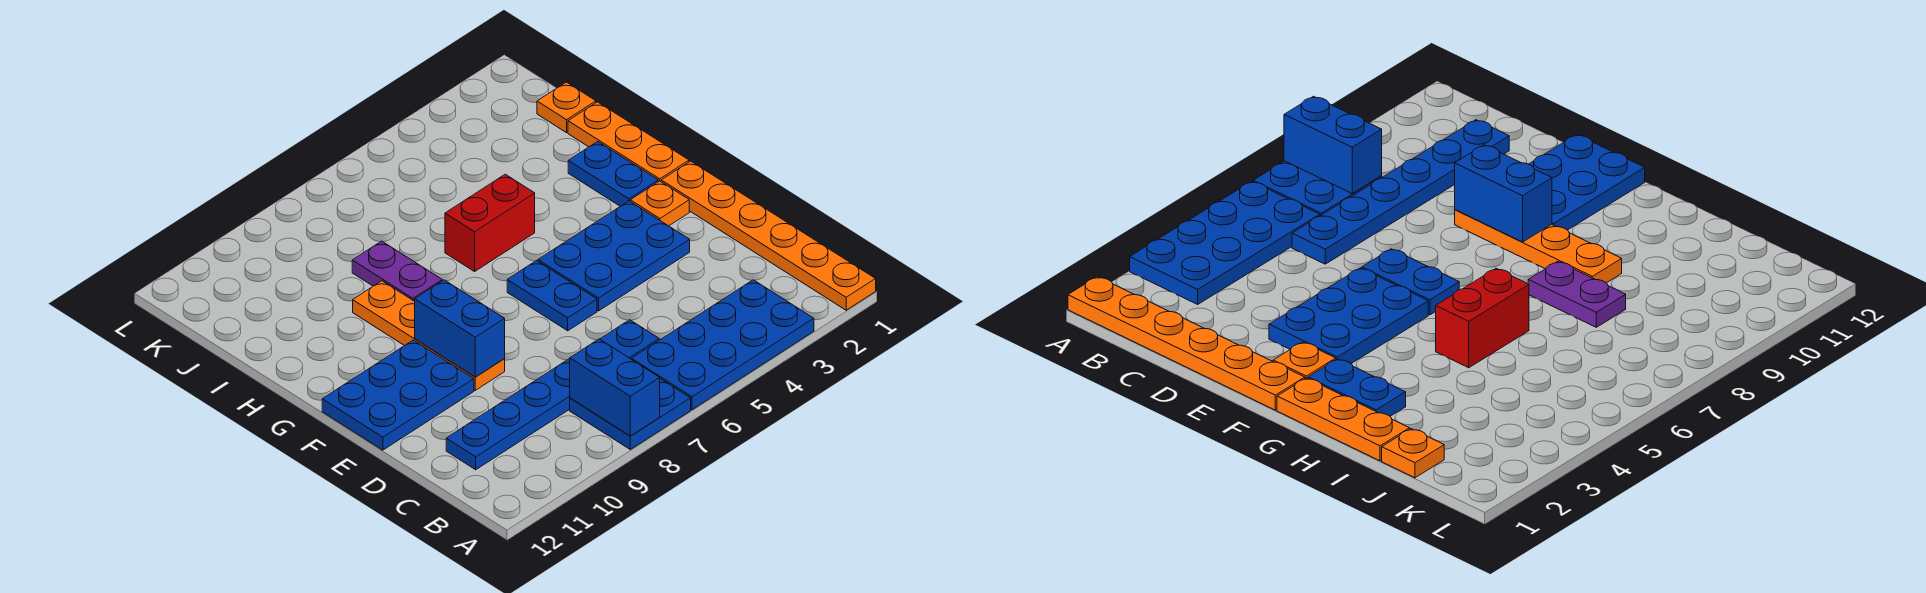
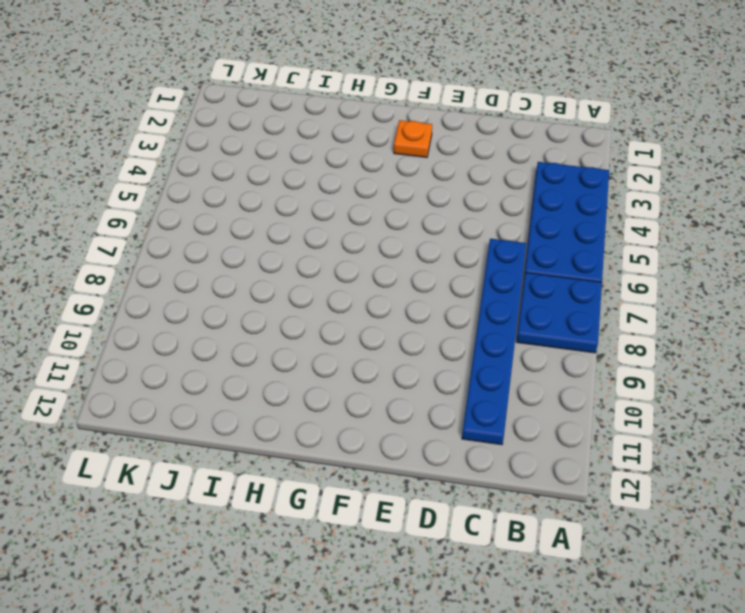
none -> orange plate A1:F1 level 1
none -> blue plate E3:F5 level 1
none -> blue plate E6:F6 level 1

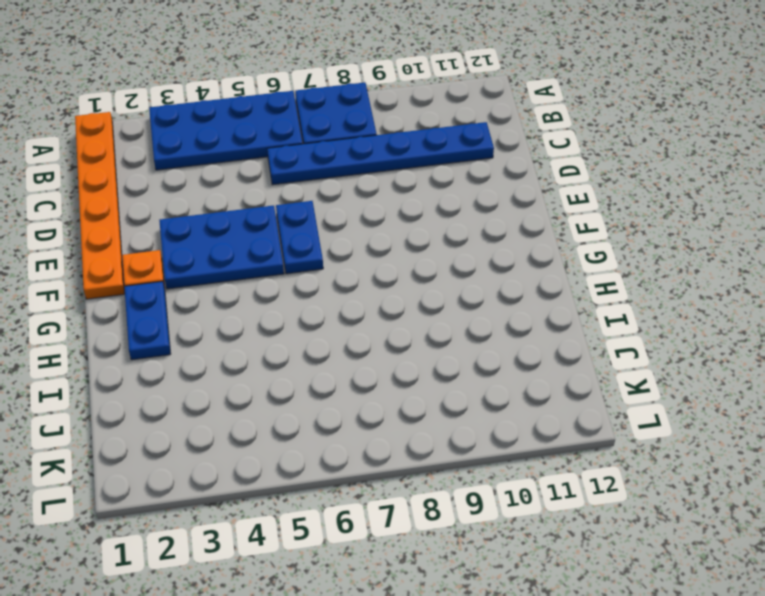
none -> orange plate E9:H9 level 1
none -> blue plate E10:F12 level 1
none -> orange plate G1:I1 level 1

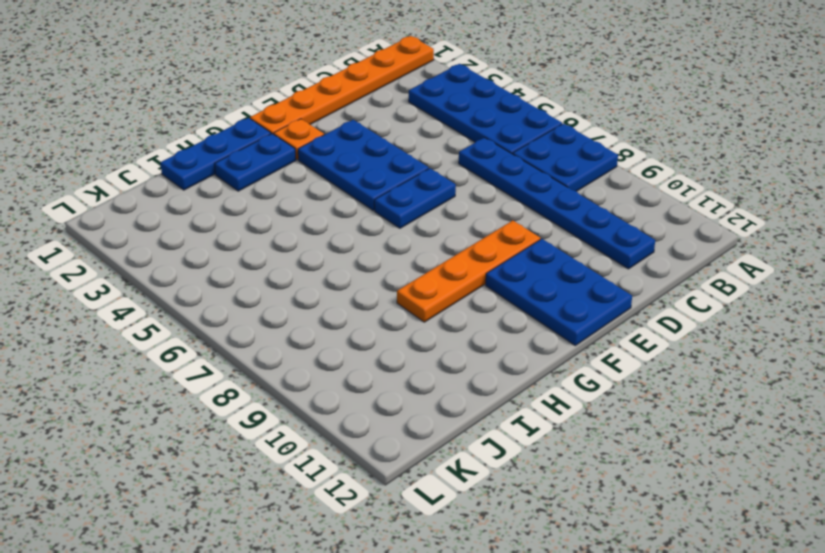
blue plate G1:I1 level 1 -> orange plate G1:I1 level 1
none -> red brick H5:H6 level 1
none -> purple plate H8:I8 level 1
none -> orange plate J1 level 1

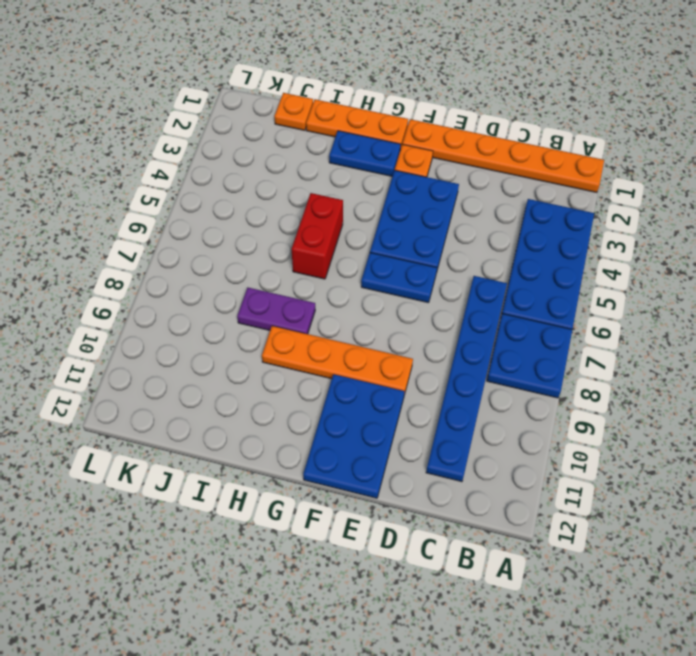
none -> blue brick A8:B8 level 2
none -> blue brick E9:F9 level 2

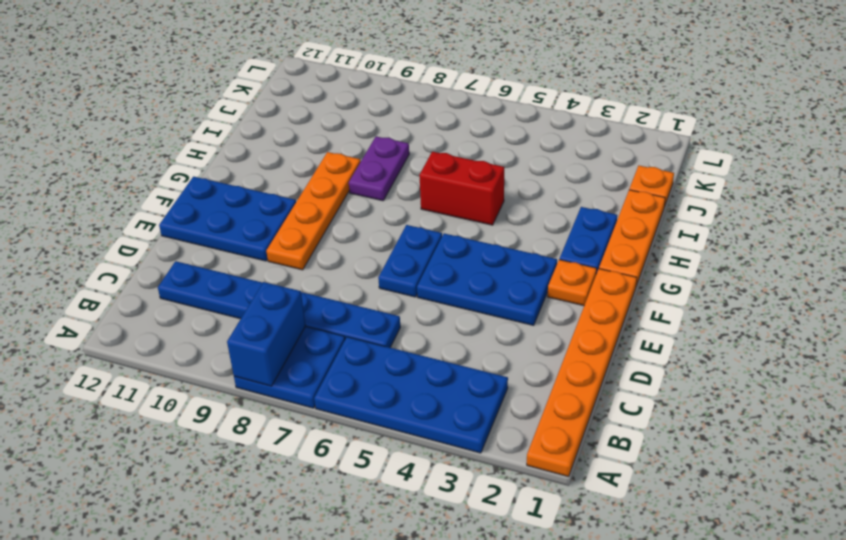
none -> blue brick E9:F9 level 2

